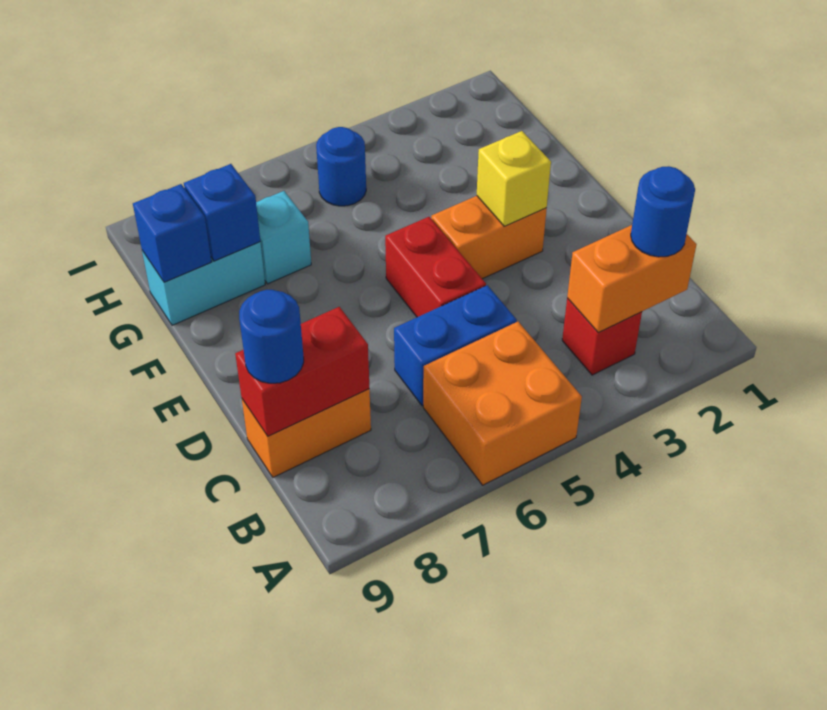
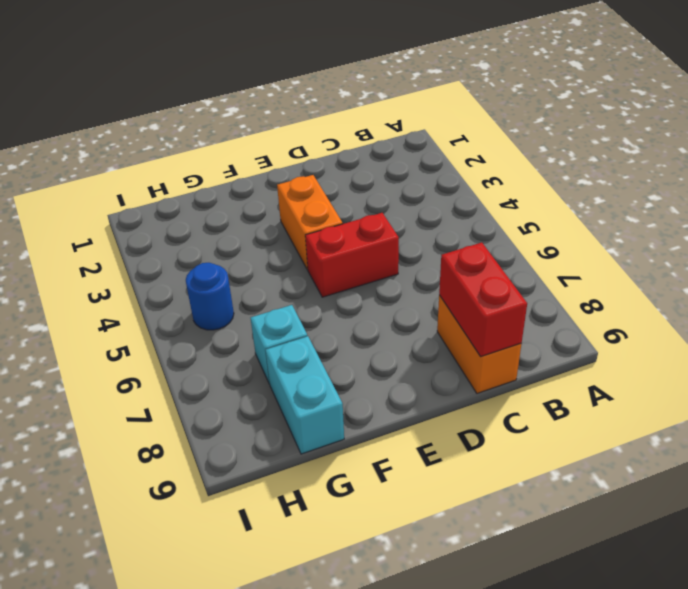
none -> orange brick A5:B6 level 1
none -> red brick B3 level 1
none -> blue brick C5:C6 level 1

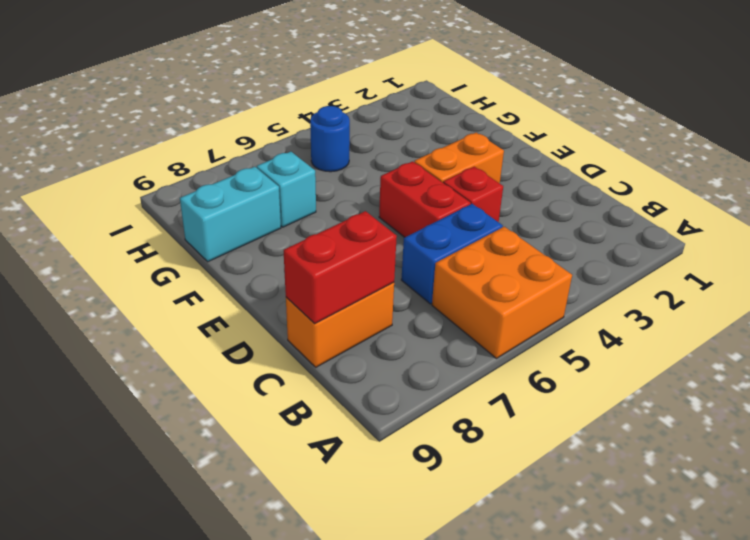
red brick D4 level 1 -> red brick B3 level 1
none -> orange brick B2:B3 level 2
none -> yellow brick E3 level 2
none -> blue brick G8 level 2

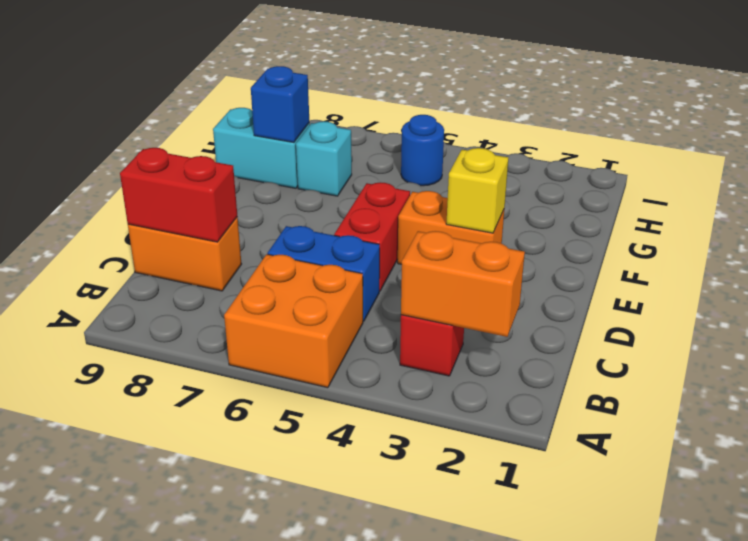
none -> blue brick G9 level 2
none -> blue round brick B2 level 3
none -> blue round brick C9 level 3

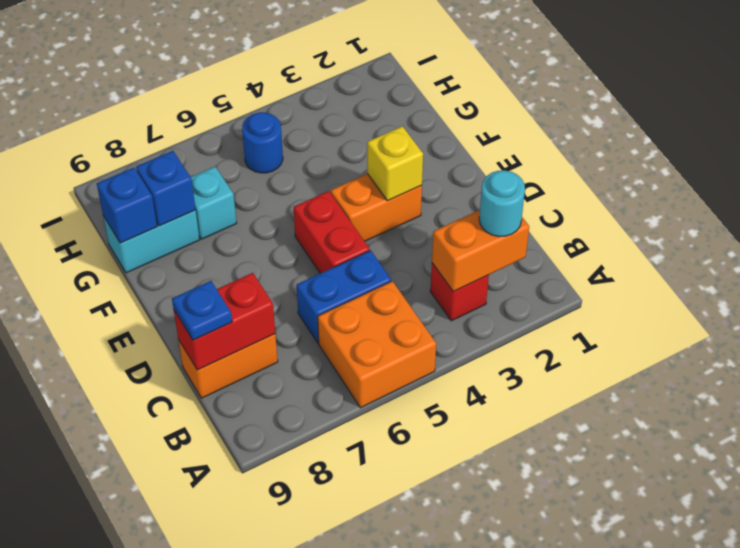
cyan round brick B2 level 3 -> blue round brick B2 level 3
blue plate C9 level 3 -> blue round brick C9 level 3

